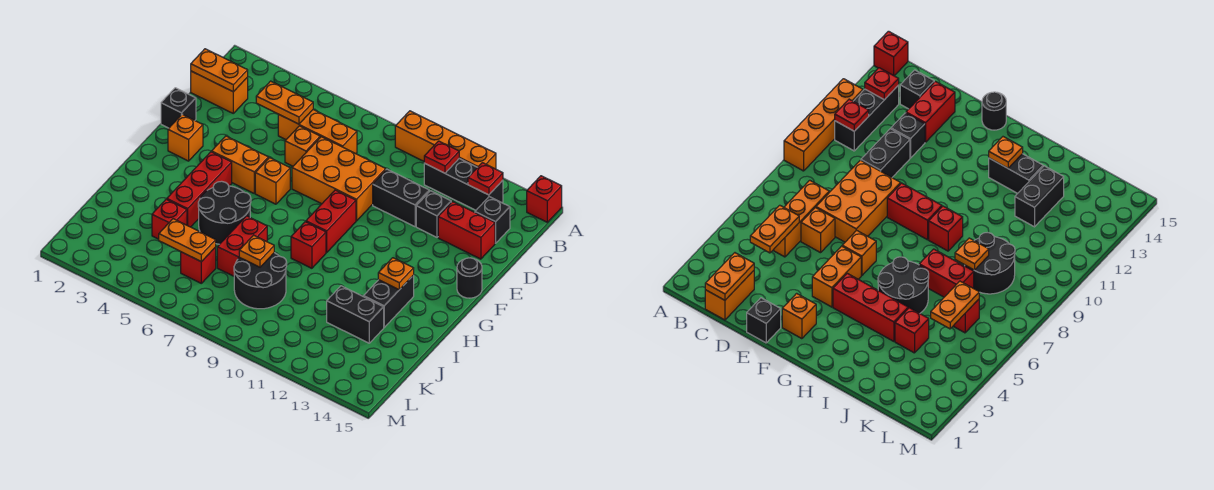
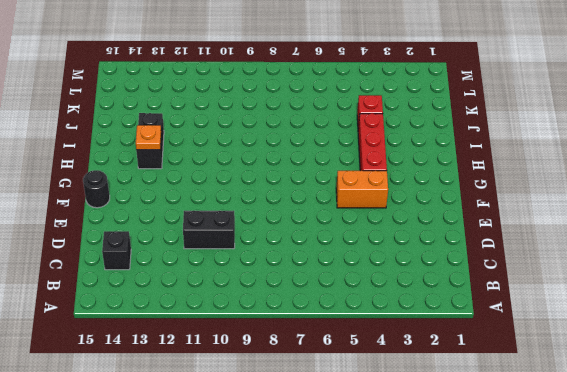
none -> orange brick A9:A12 level 1
none -> red brick A15 level 1
none -> black brick B11:B13 level 1
none -> orange brick C1:C2 level 1

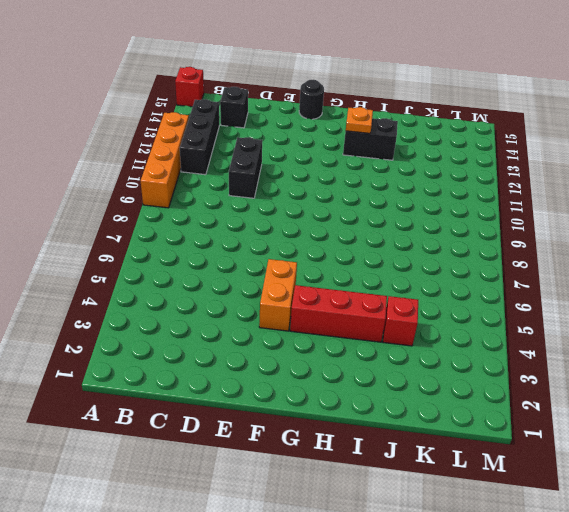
none -> orange brick C1:C2 level 1
none -> orange brick C5:C7 level 1
none -> orange brick D6 level 1
none -> orange brick D7:E9 level 1

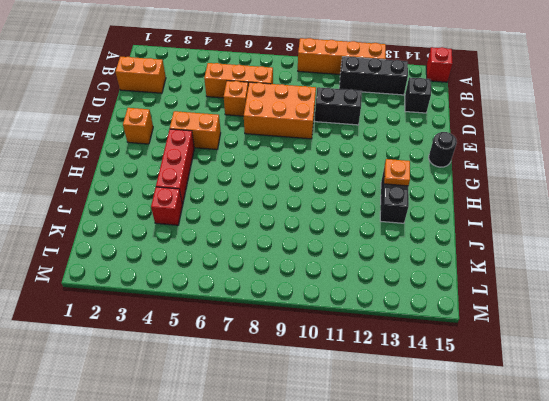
none -> black brick D12 level 1
none -> red brick D13:D14 level 1
none -> black brick E1 level 1
none -> orange brick F6 level 1

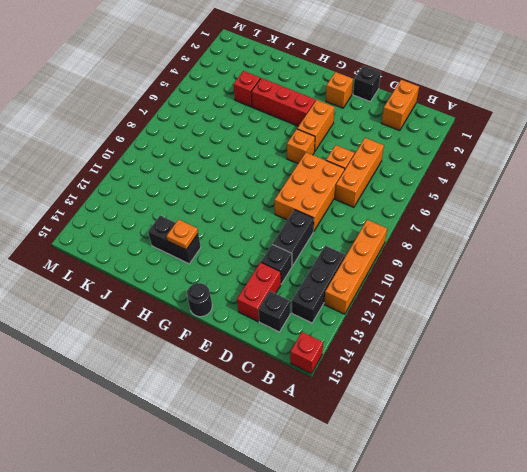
none -> red brick F9:G9 level 1
none -> black round brick H5:I6 level 1
none -> red brick H9 level 1
none -> red brick I7:J7 level 1

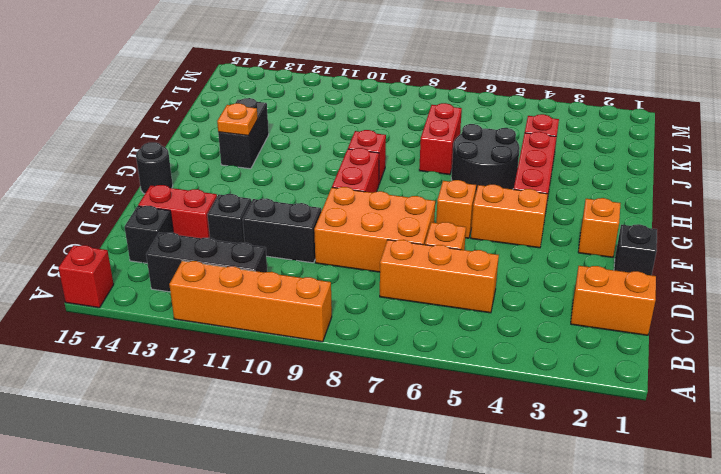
none -> black round brick J8:K9 level 1
none -> black brick J12:J13 level 1
none -> red brick K6 level 1
none -> red plate B11 level 2

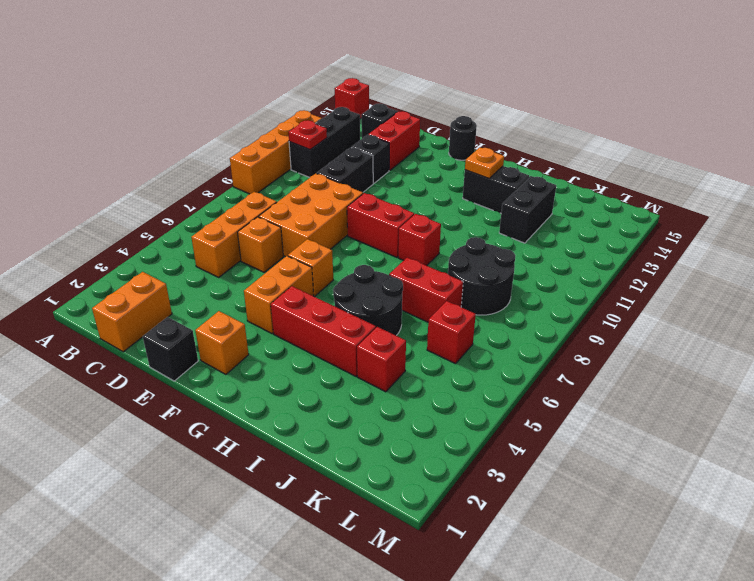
none -> red plate B13 level 2
none -> orange plate C1:C2 level 2
none -> orange plate C4:C5 level 2
none -> orange plate J8 level 2

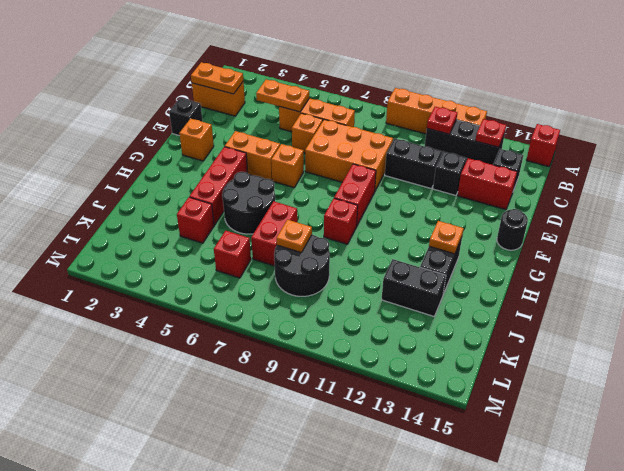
none -> orange plate K5:K6 level 2

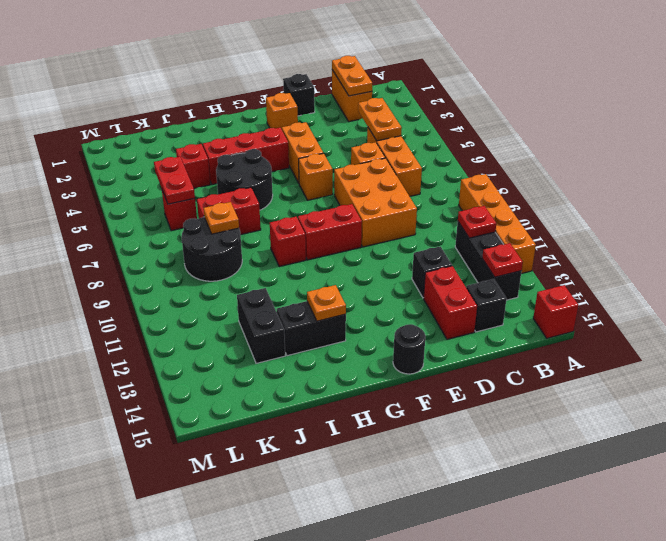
red plate K5:K6 level 2 -> orange plate K5:K6 level 2
none -> black brick D10:D11 level 1

